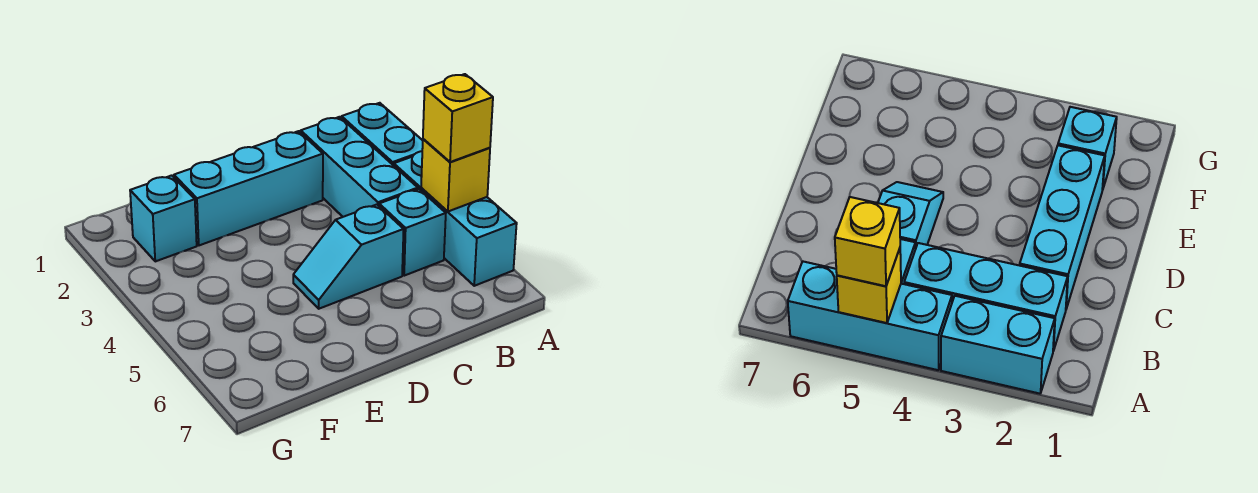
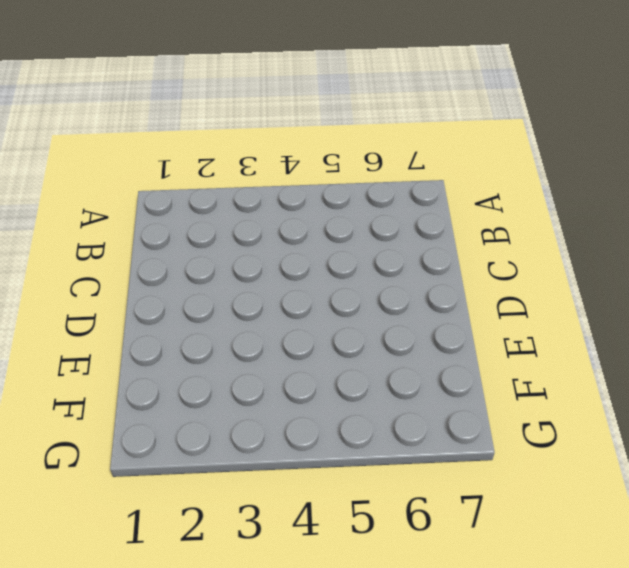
none -> cyan brick A2:A3 level 1
none -> cyan brick A4:A6 level 1

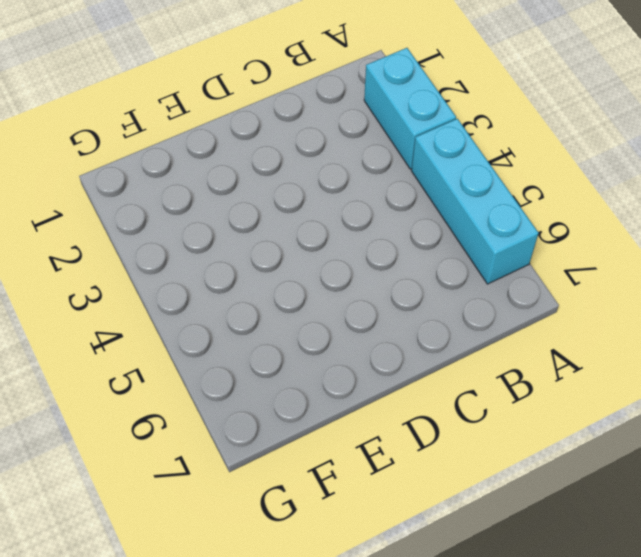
none -> cyan brick B2:B4 level 1
none -> cyan brick B5 level 1

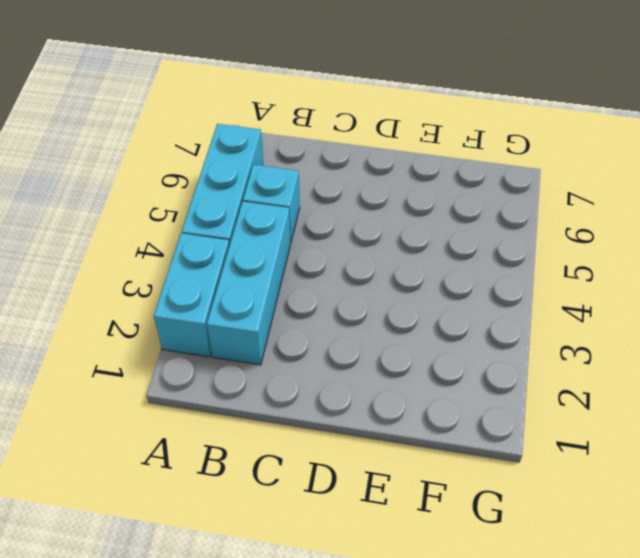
none -> cyan brick C2:E2 level 1
none -> cyan slope C5:D5 level 1 top C

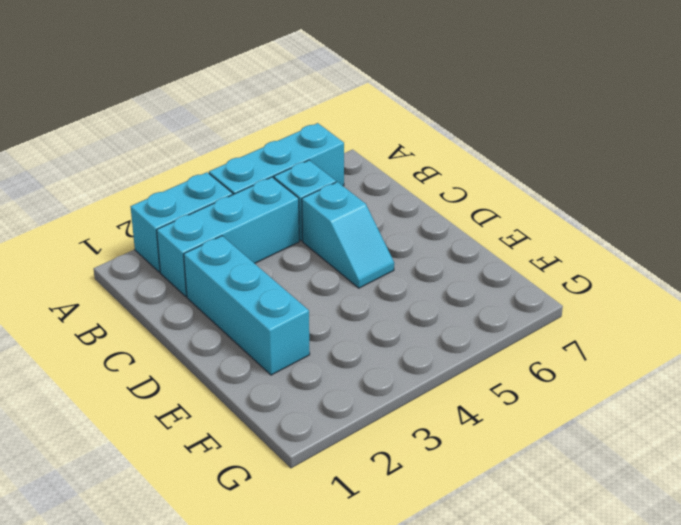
none -> cyan brick F2 level 1
none -> yellow brick A5 level 2

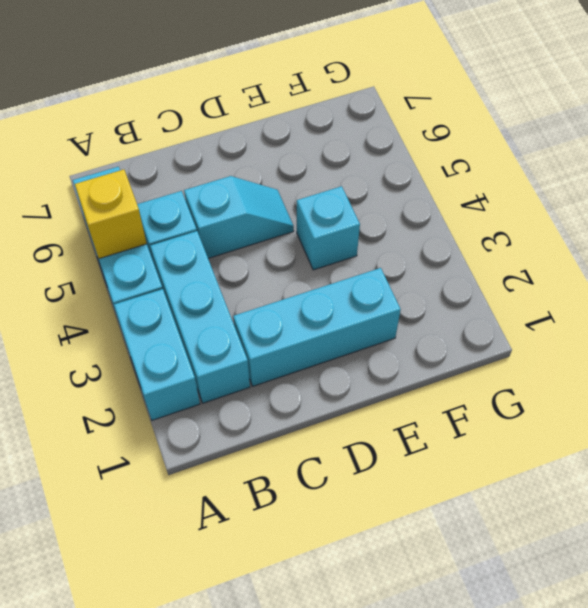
cyan brick E4 level 1 -> cyan brick F2 level 1
none -> yellow brick A5 level 3

